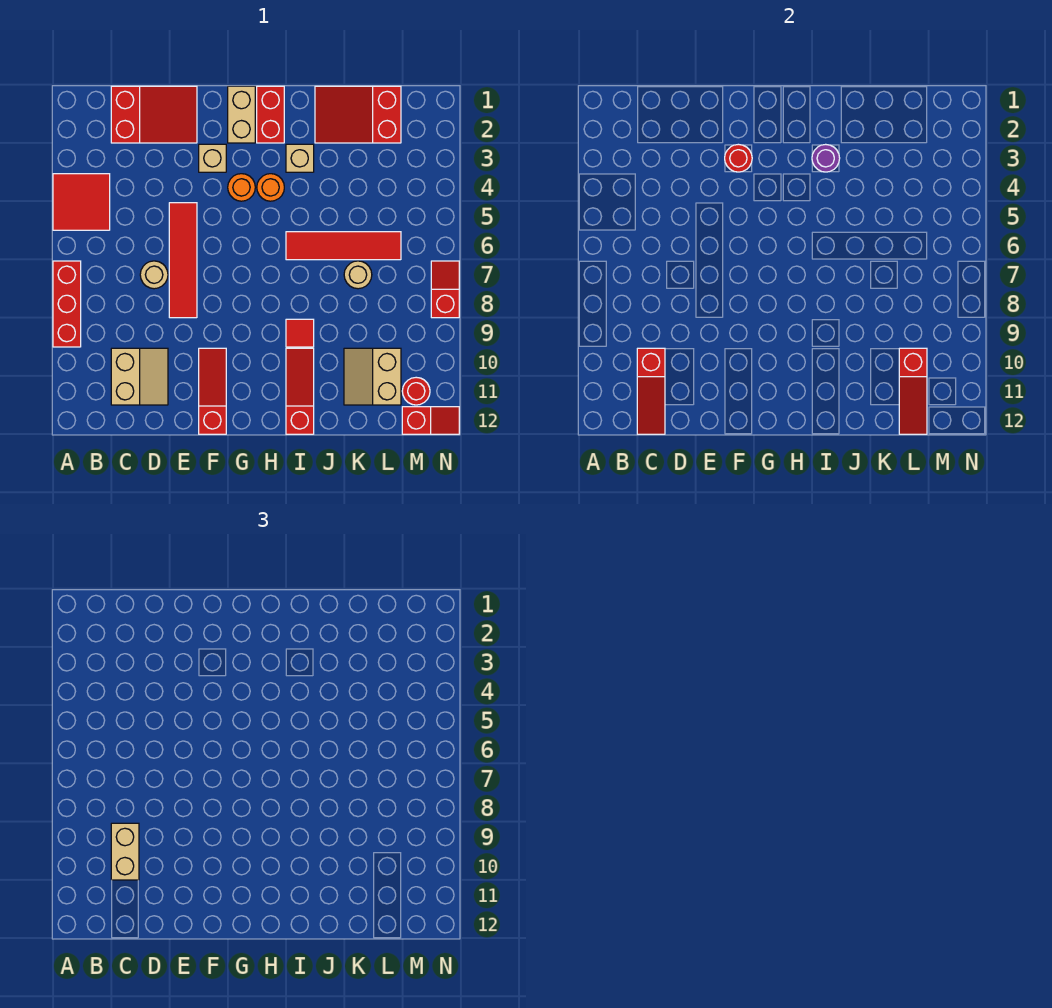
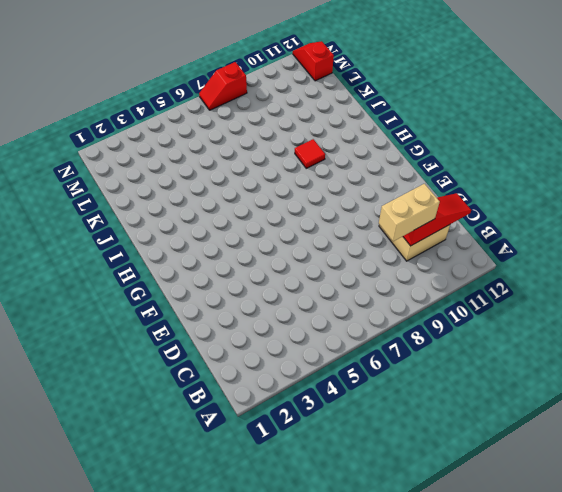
none -> red tile A4:B5 level 1
none -> red brick A7:A9 level 1
none -> red slope C1:E2 level 1 top C

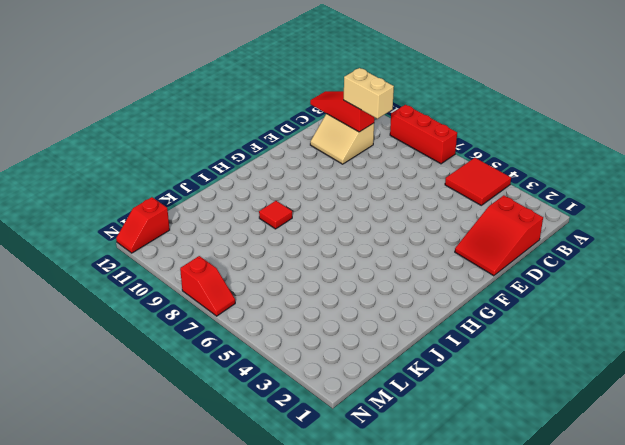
none -> tan round brick D7 level 1
none -> red tile E5:E8 level 1
none -> tan brick F3 level 1

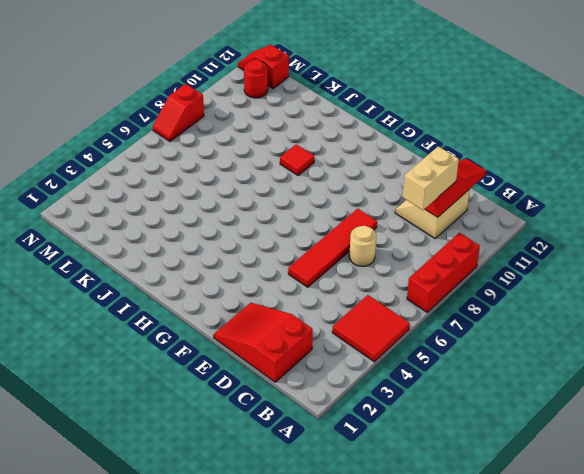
none -> tan brick F3 level 1
none -> red slope F10:F12 level 1 top 12
none -> tan brick G1:G2 level 1

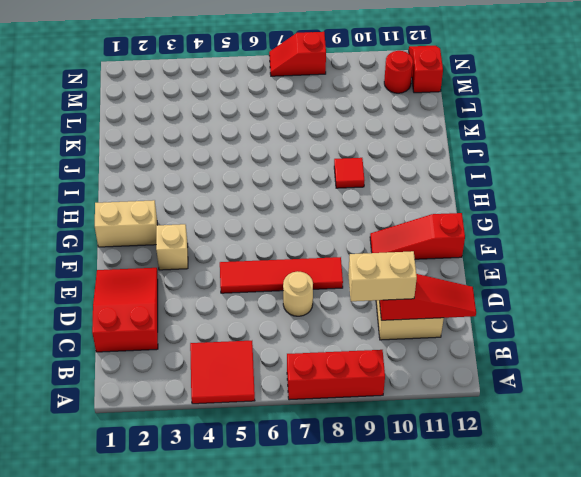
none -> orange round brick G4 level 1
none -> red brick H1:H2 level 1
none -> orange round brick H4 level 1

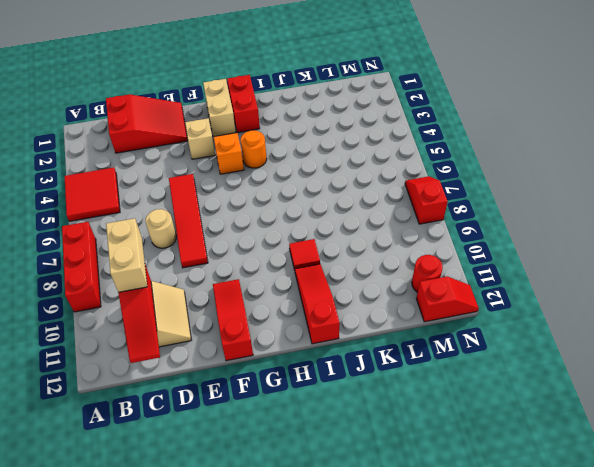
orange brick G4 level 1 -> orange round brick G4 level 1
none -> tan brick I3 level 1
none -> red tile I6:L6 level 1
none -> red slope J1:L2 level 1 top L

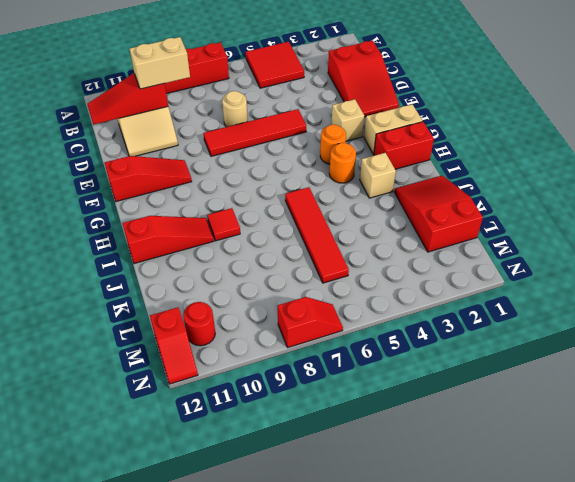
none -> tan round brick K7 level 1
none -> tan slope K10:L11 level 1 top L
none -> red round brick F3 level 2

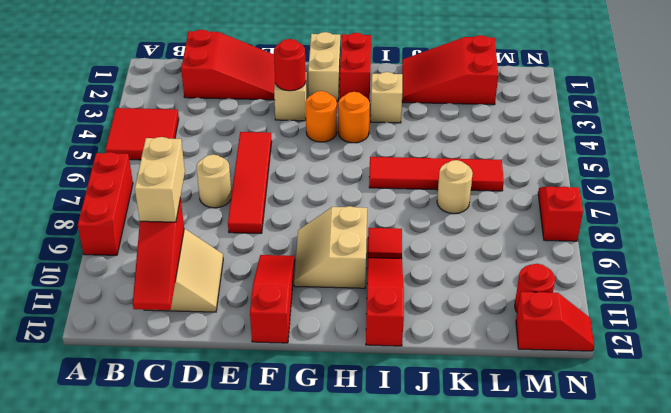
tan slope G9:H10 level 1 top H -> tan slope K10:L11 level 1 top L
none -> purple round brick I3 level 2
none -> red slope L10:L12 level 2 top 10

